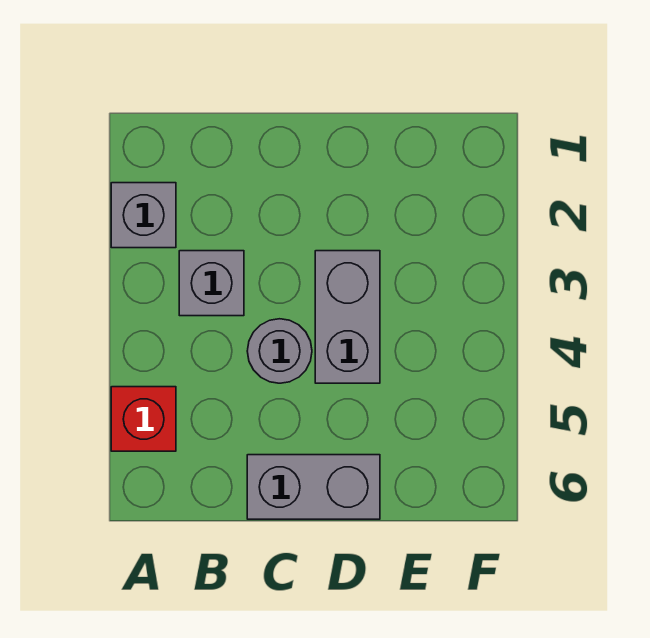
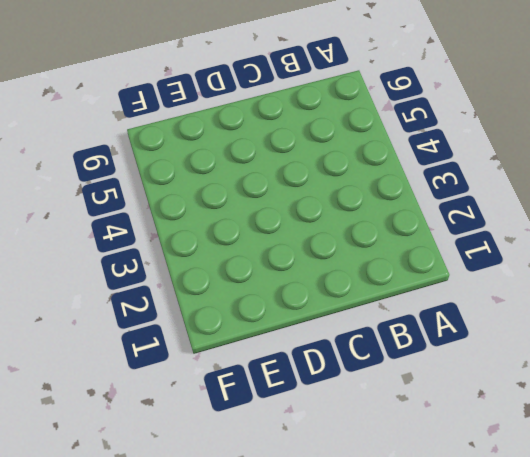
none -> grey brick A2 level 1
none -> red brick A5 level 1

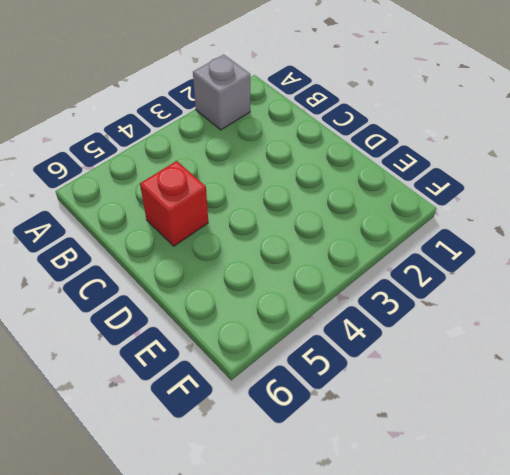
red brick C5 level 1 -> red brick A5 level 1
none -> grey brick B3 level 1
none -> grey round brick C4 level 1

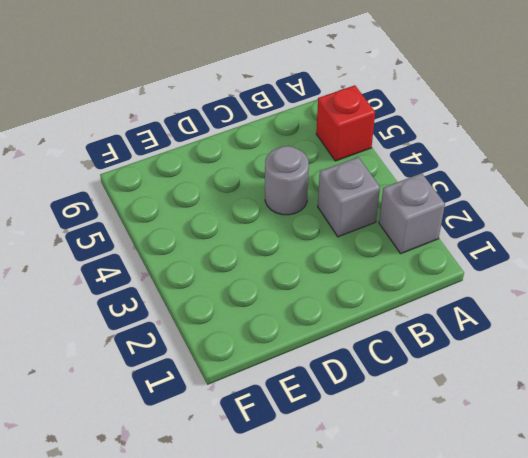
none -> grey brick C6:D6 level 1
none -> grey brick D3:D4 level 1

